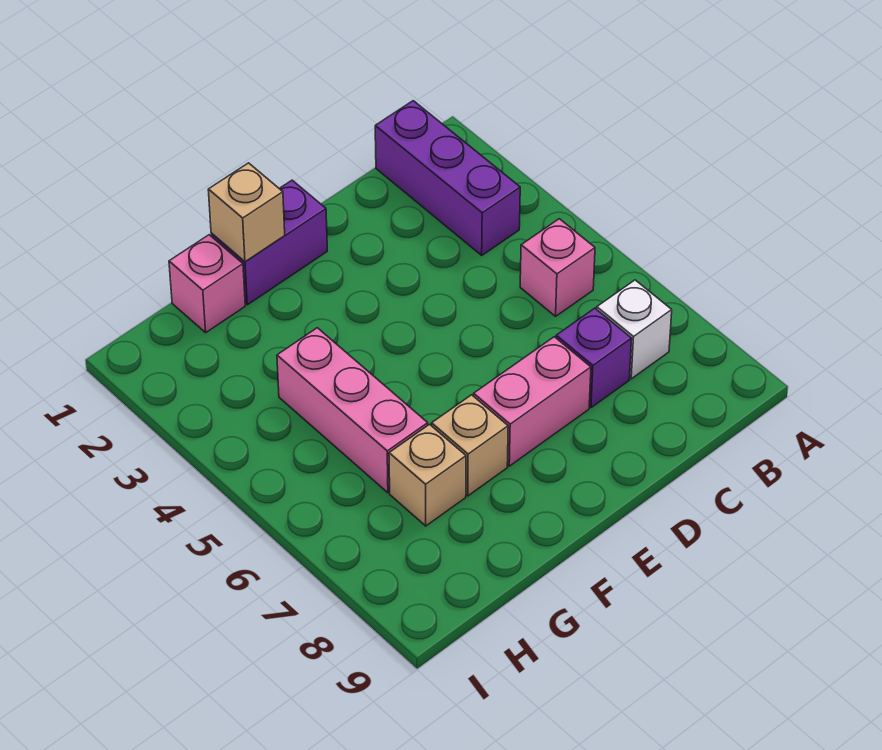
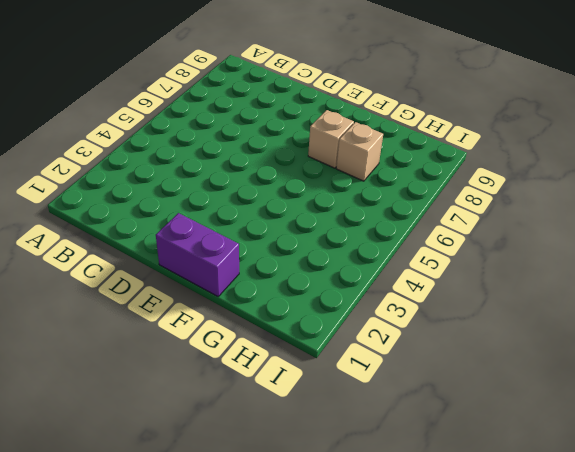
none -> purple brick B1:B3 level 1
none -> pink brick B5 level 1

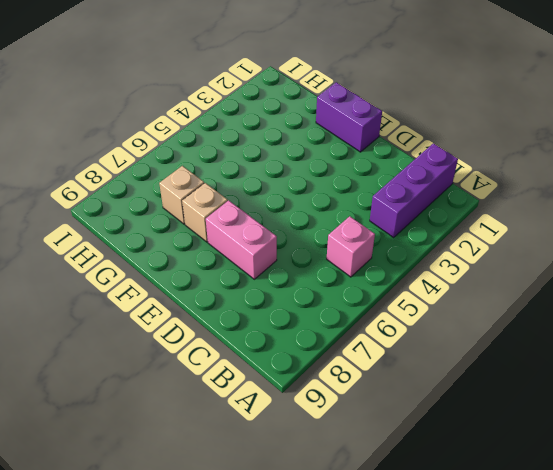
none -> white brick B7 level 1
none -> purple brick C7 level 1

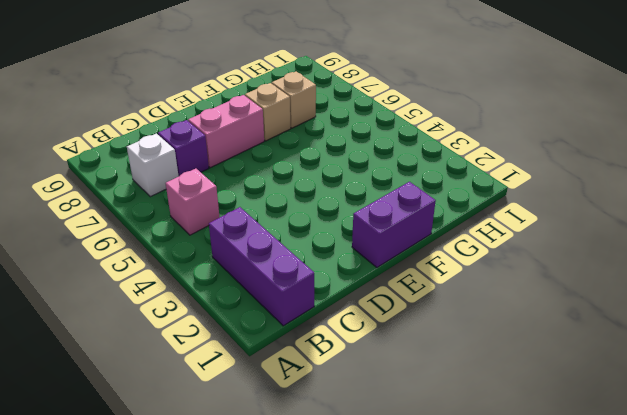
none -> pink brick G1 level 1
none -> pink brick G4:G6 level 1

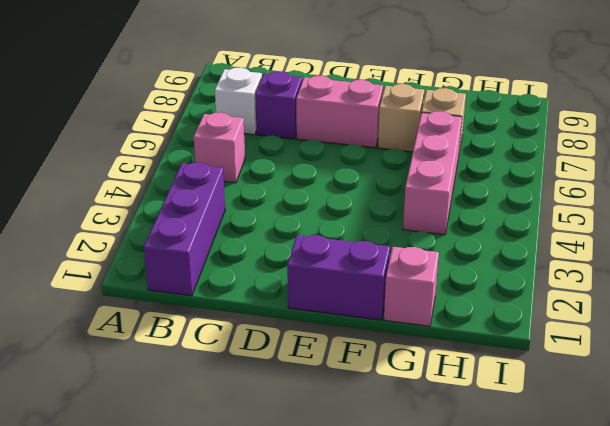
none -> tan brick F1 level 2

